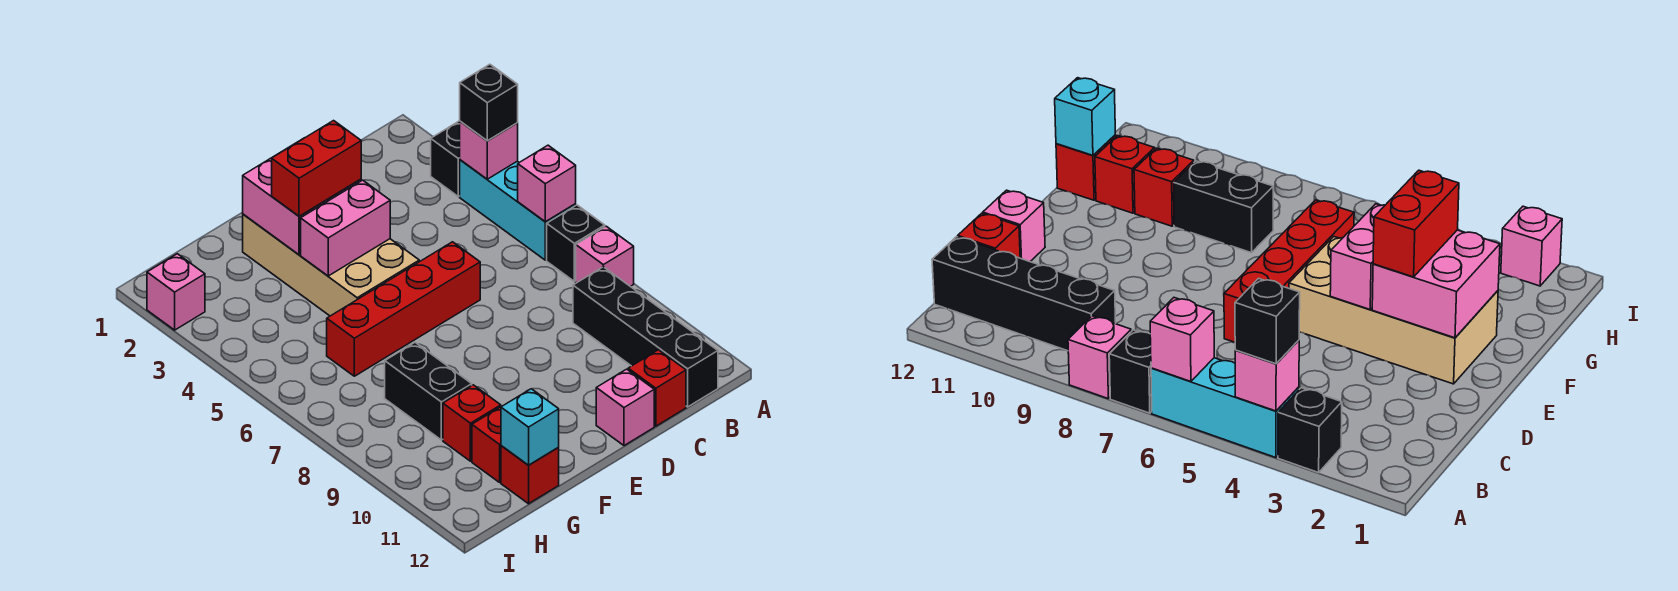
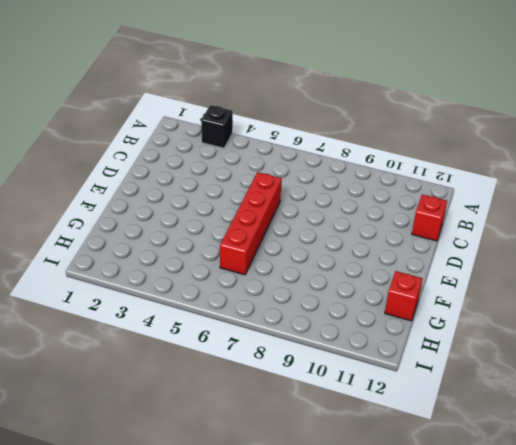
none -> cyan brick A4:A6 level 1
none -> black brick A7 level 1
none -> pink brick A8 level 1

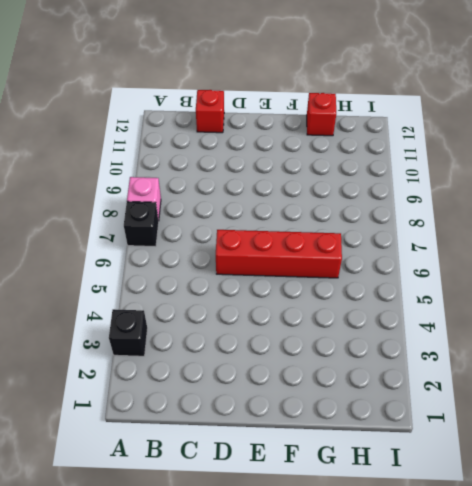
none -> cyan brick A4:A6 level 1
none -> black brick B9:B12 level 1
none -> pink brick D12 level 1

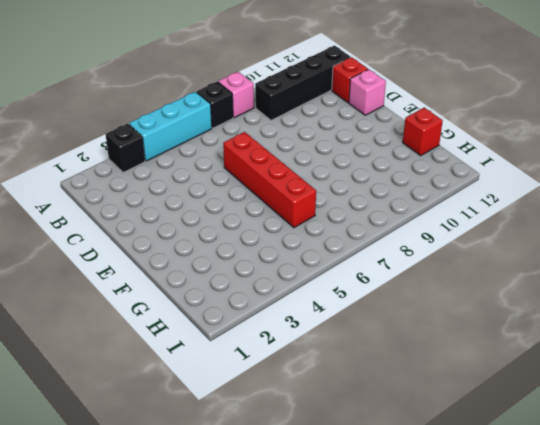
none -> tan brick E2:F5 level 1
none -> black brick G8:G9 level 1
none -> red brick G10 level 1

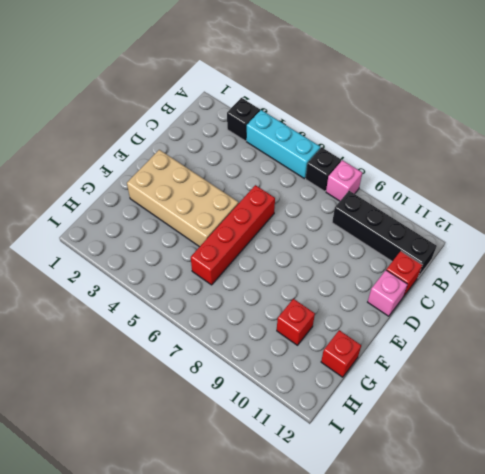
none -> black brick G8:G9 level 1
none -> red brick G11 level 1
none -> pink brick I2 level 1

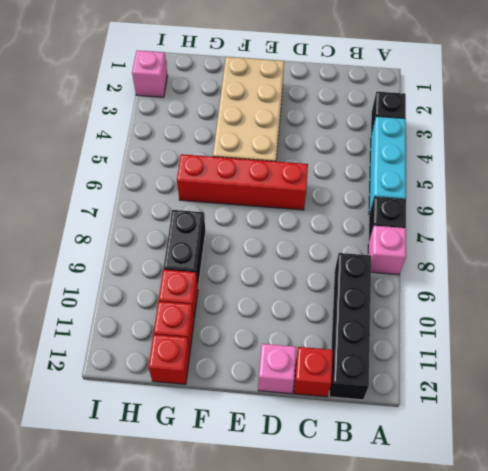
none -> pink brick A4 level 2
none -> pink brick A6 level 2
none -> pink brick E2:F3 level 2

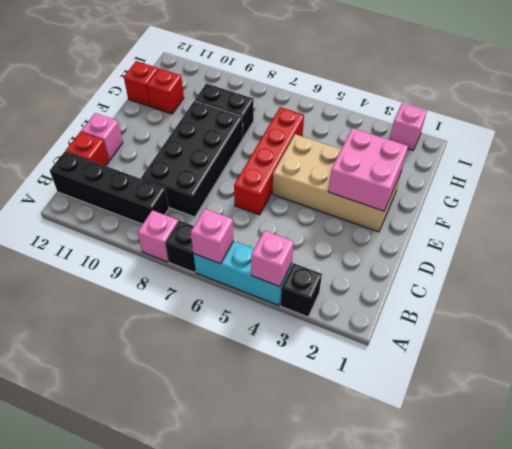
black brick C8:F9 level 1 -> none
none -> red brick G10 level 1
none -> pink brick E4:F4 level 2
none -> cyan brick G12 level 2

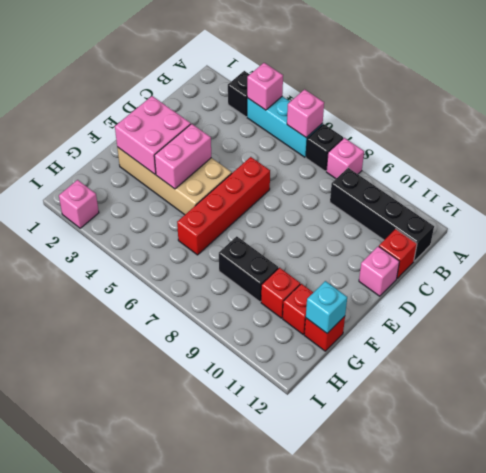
none -> black brick A4 level 3
none -> red brick E3:F3 level 3

